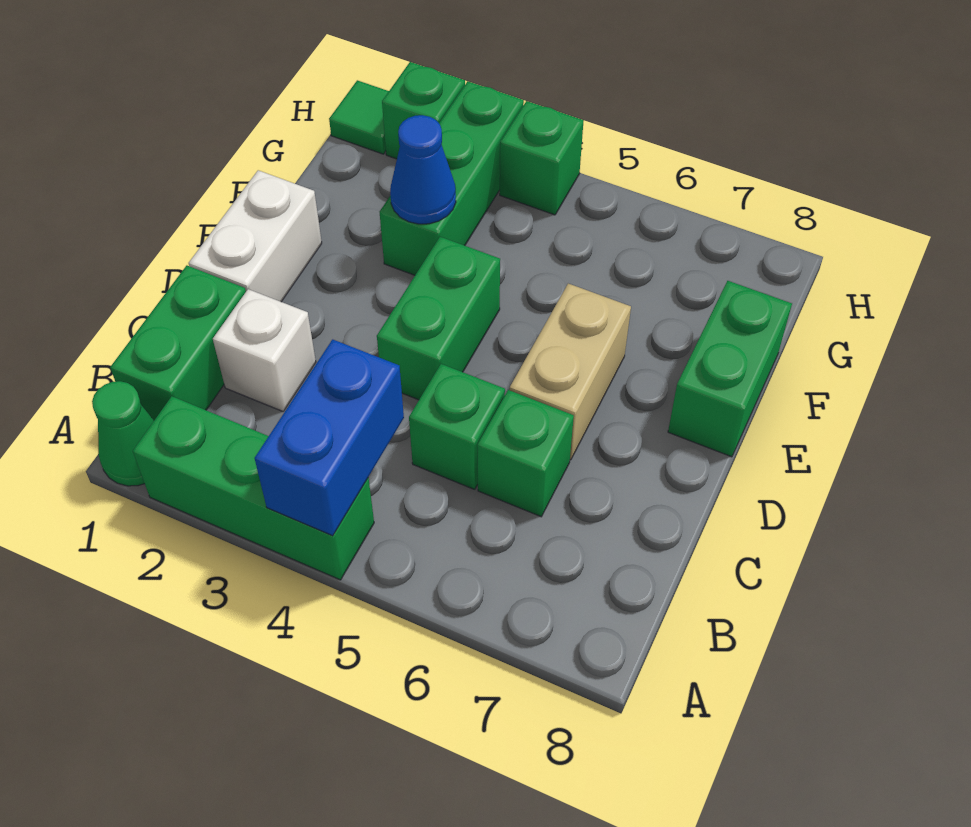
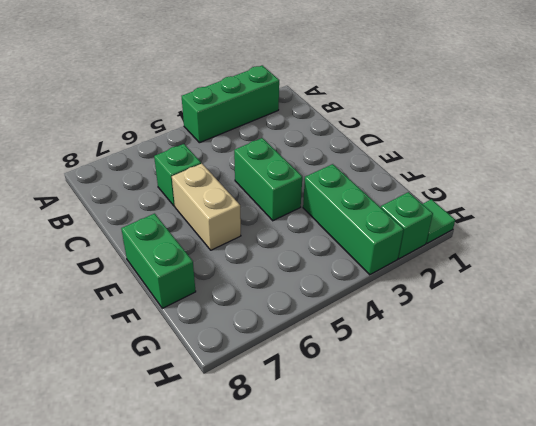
none -> green cone A1 level 1
none -> green brick B1:C1 level 1
none -> white brick C2 level 1

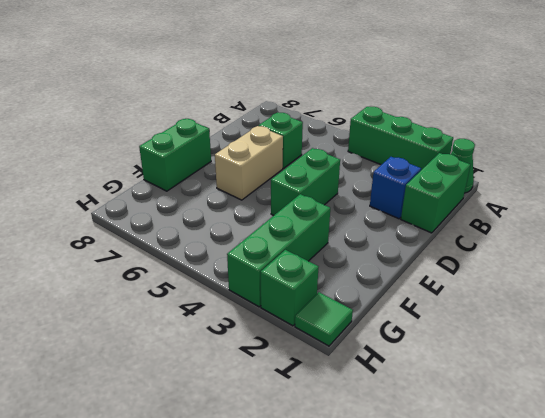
blue brick C2 level 1 -> white brick C2 level 1
none -> green brick C5 level 1
none -> white brick D1:E1 level 1
none -> green brick H4 level 1

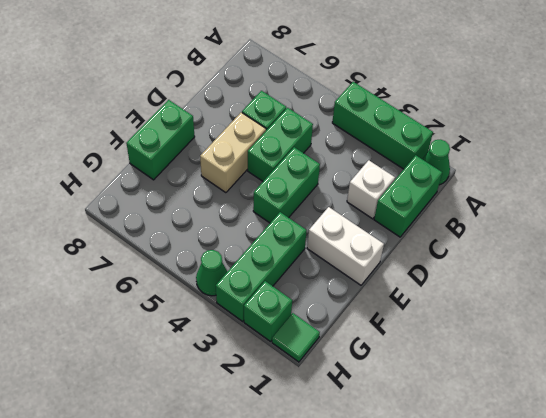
green brick C5:D5 level 1 -> green brick C5 level 1
white brick E1:E2 level 1 -> white brick D1:E1 level 1
green cone H4 level 1 -> green brick H4 level 1
none -> blue brick A4:B4 level 2
none -> blue cone F3 level 2

